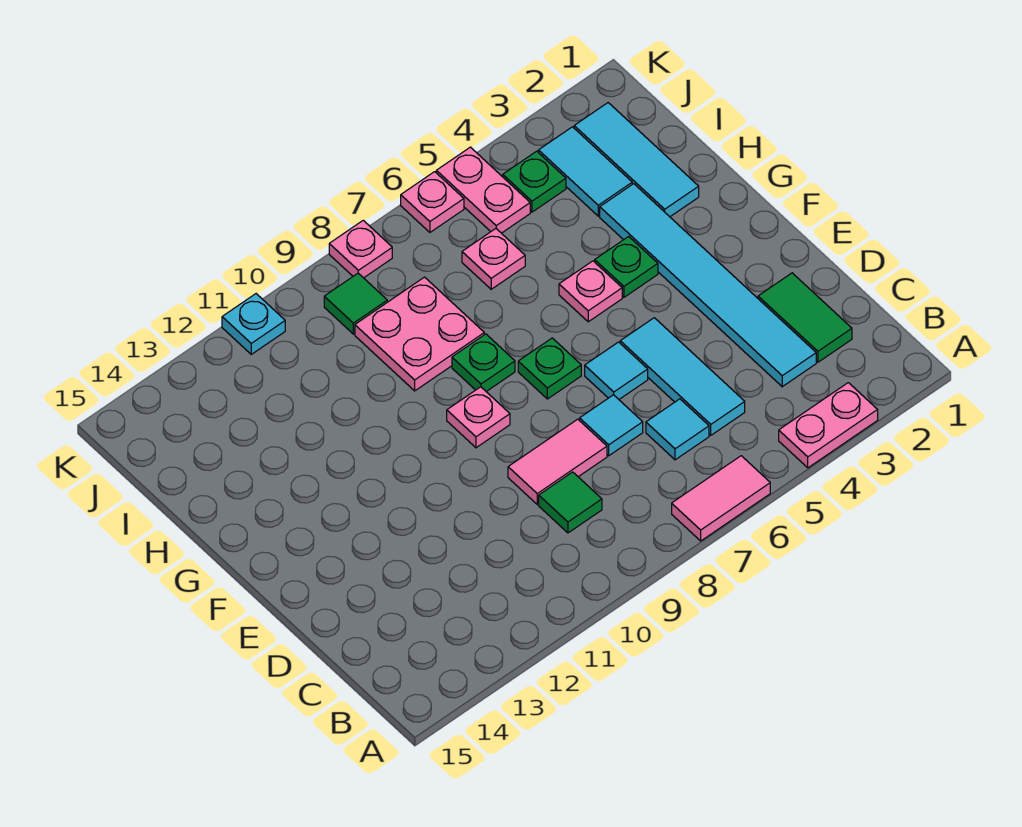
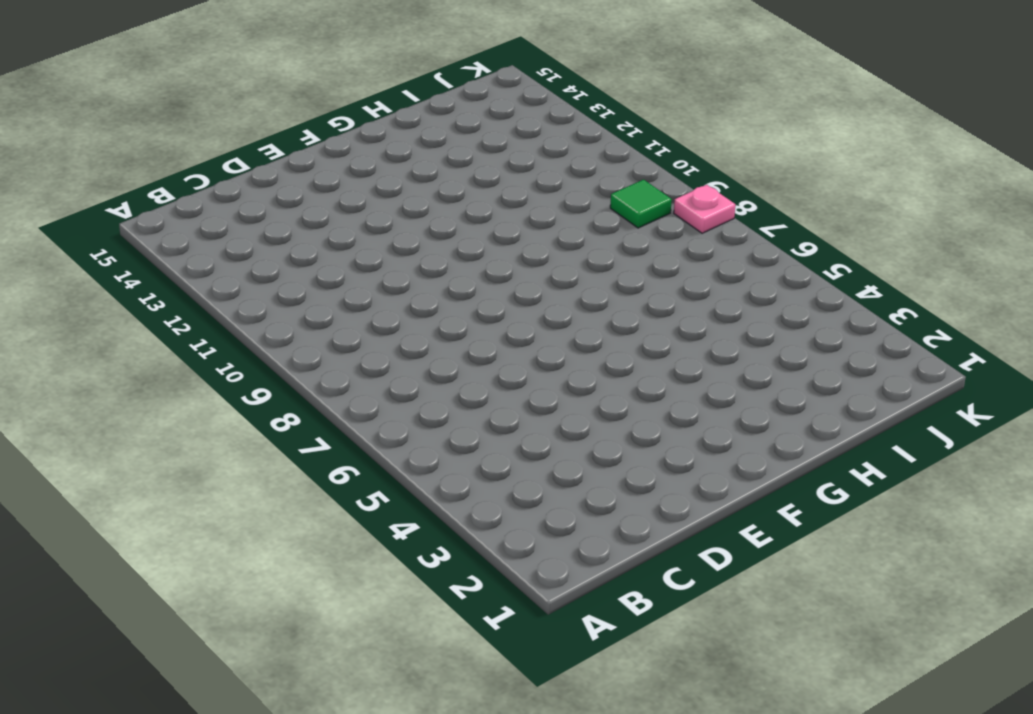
none -> pink plate A3:A4 level 1
none -> pink tile A6:A7 level 1
none -> green tile C2:D2 level 1

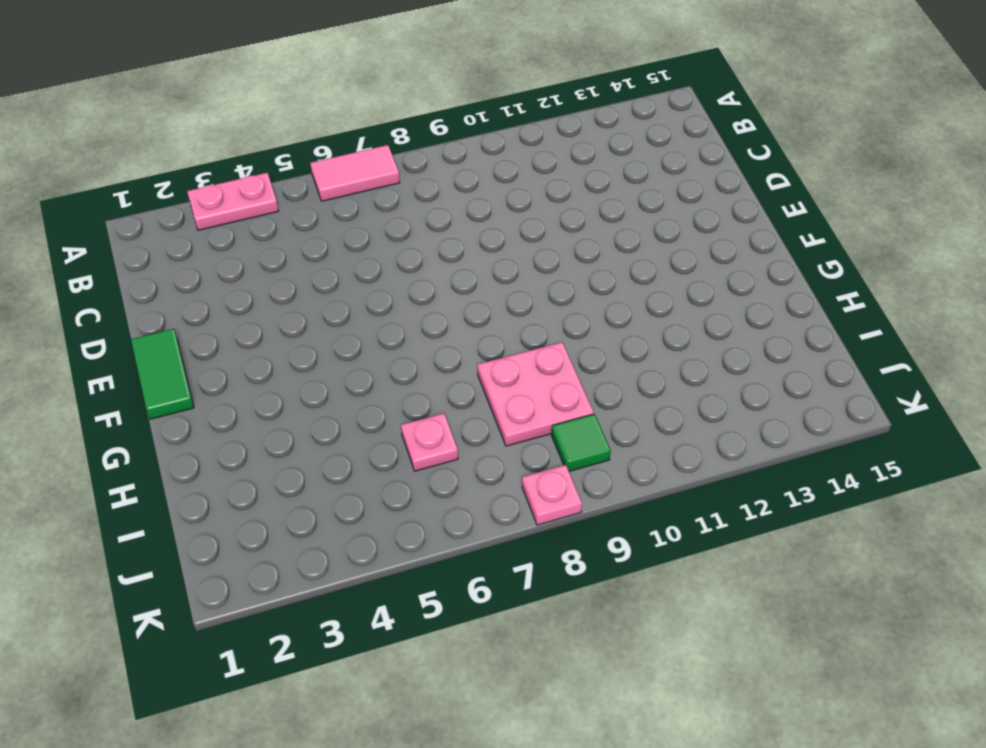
green tile E1:F1 level 1 -> green tile C2:D2 level 1
none -> cyan tile C3:H3 level 1
none -> cyan tile C5:E5 level 1
none -> cyan tile C6 level 1

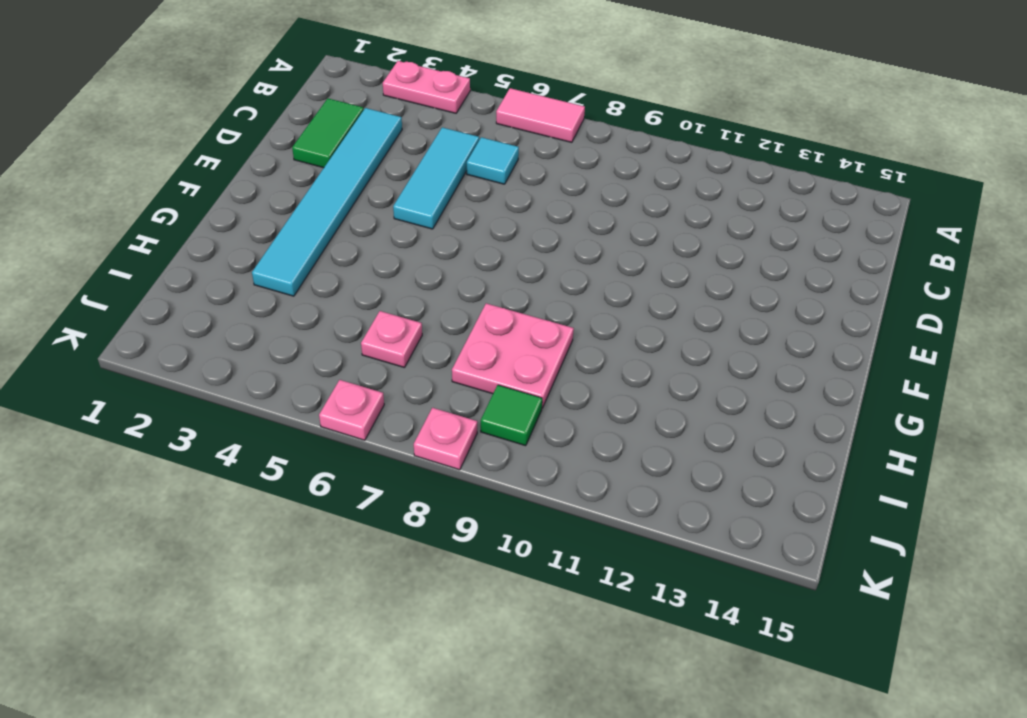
none -> green tile C9 level 1
none -> cyan tile D7 level 1
none -> pink tile D8:D9 level 1

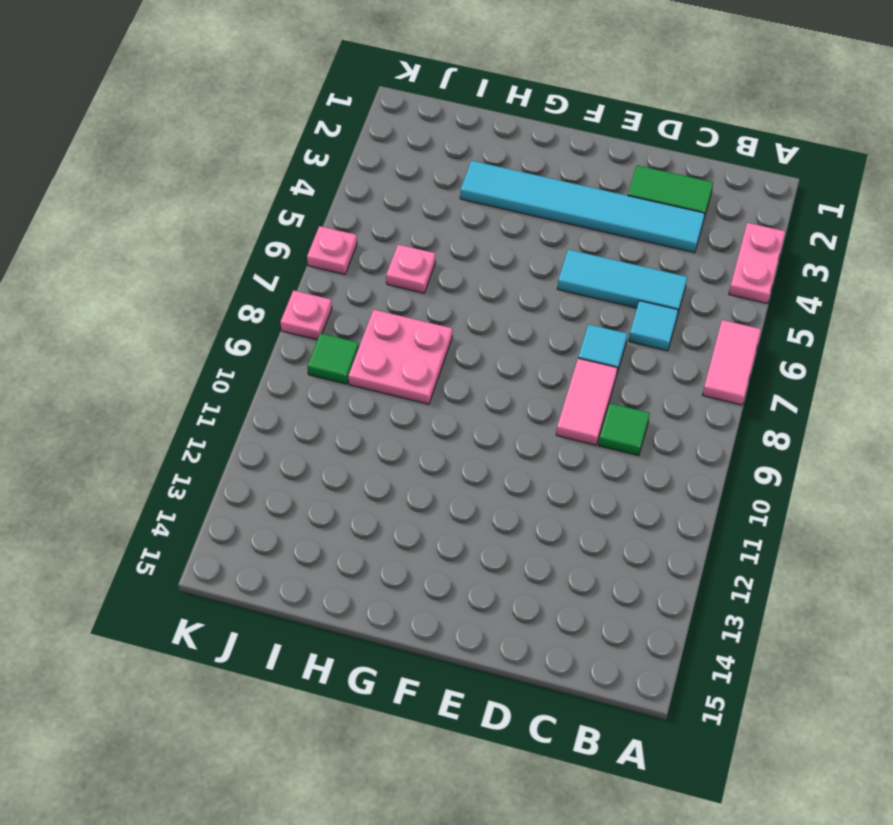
none -> cyan tile E6 level 1
none -> green plate F7 level 1
none -> pink plate F9 level 1

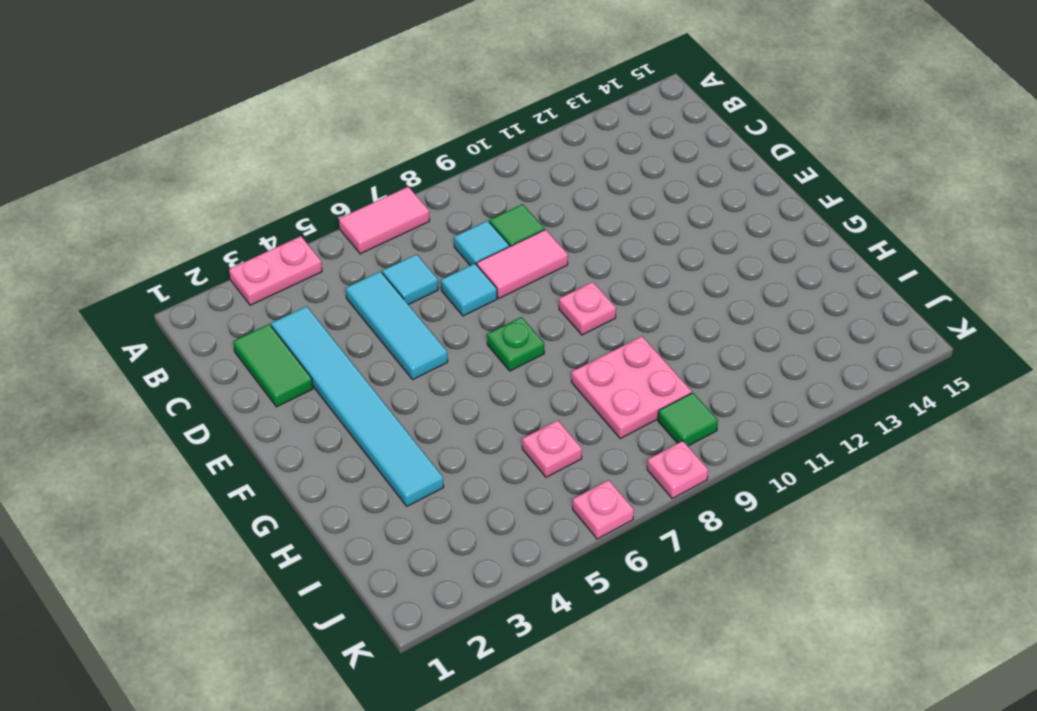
cyan tile C8 level 1 -> cyan tile E6 level 1
none -> green plate G4 level 1
none -> pink plate G5 level 1
none -> green plate G8 level 1

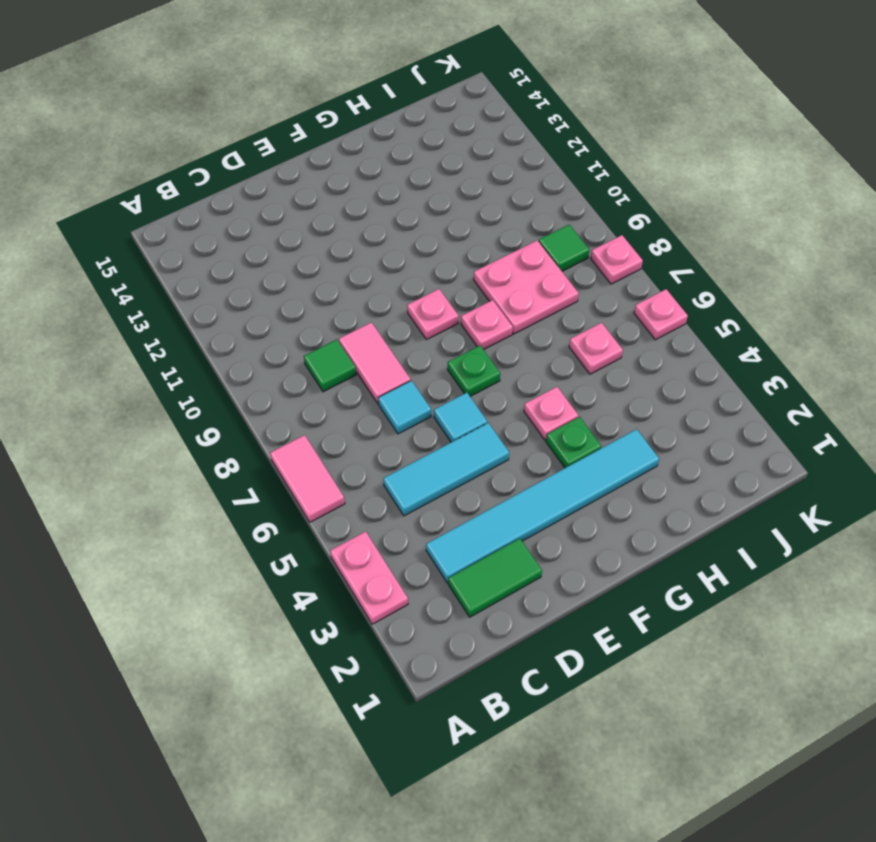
pink plate G8 level 1 -> green plate G8 level 1
none -> cyan tile C6 level 1
none -> cyan tile H2:J2 level 1
none -> cyan tile I3:J3 level 1

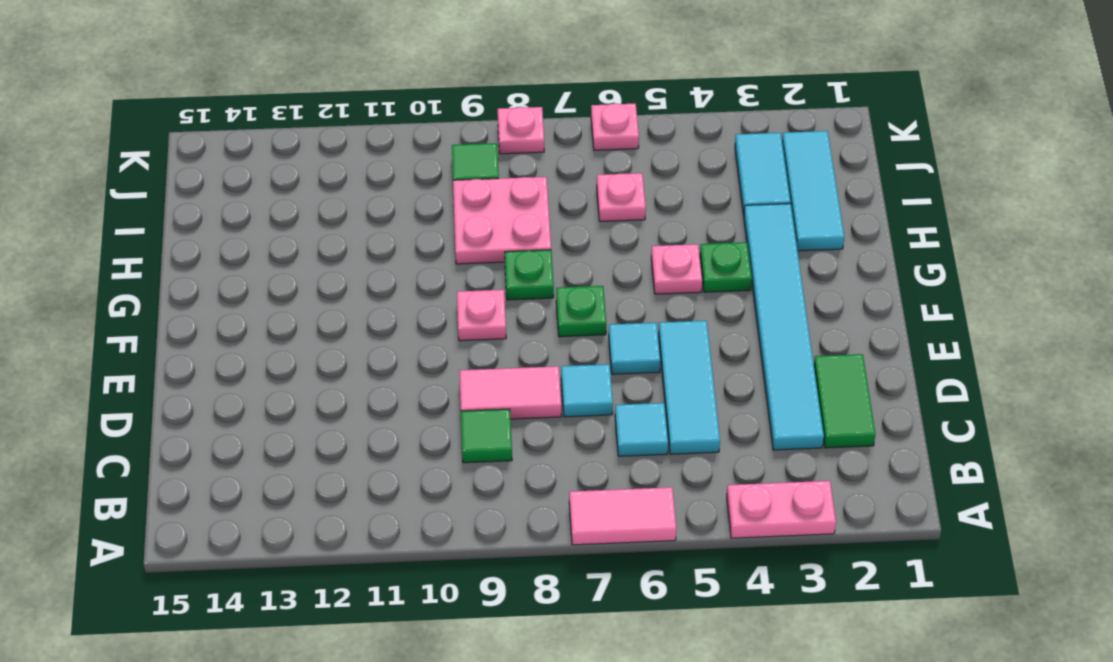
none -> green plate J4 level 1
none -> pink plate J5:K5 level 1
none -> cyan plate K11 level 1

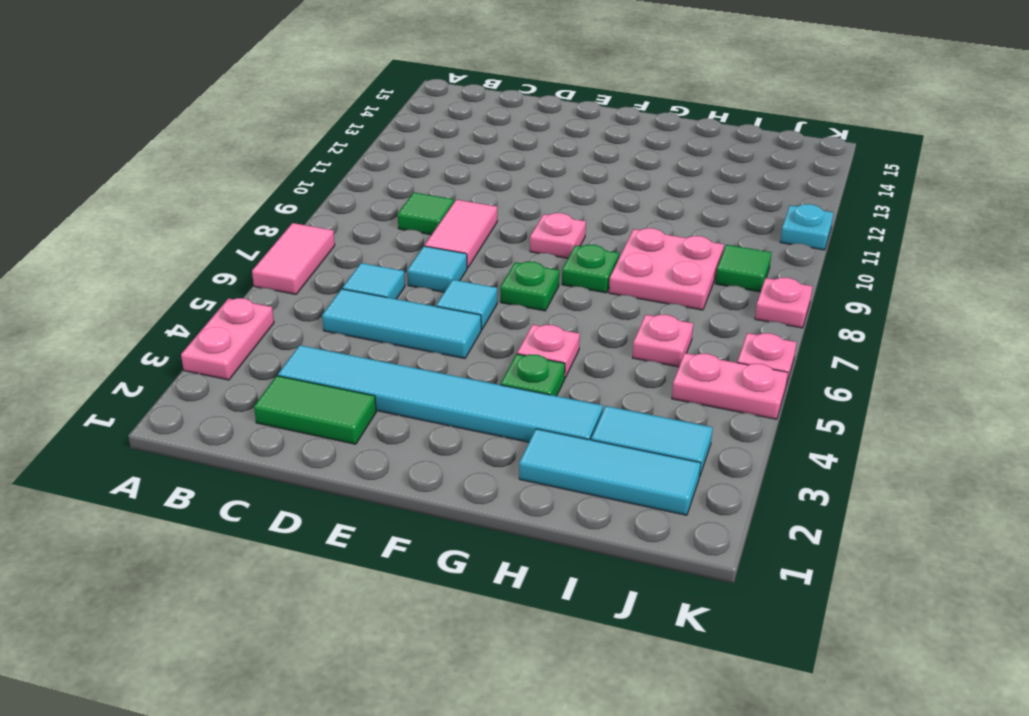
none -> green plate J4 level 1

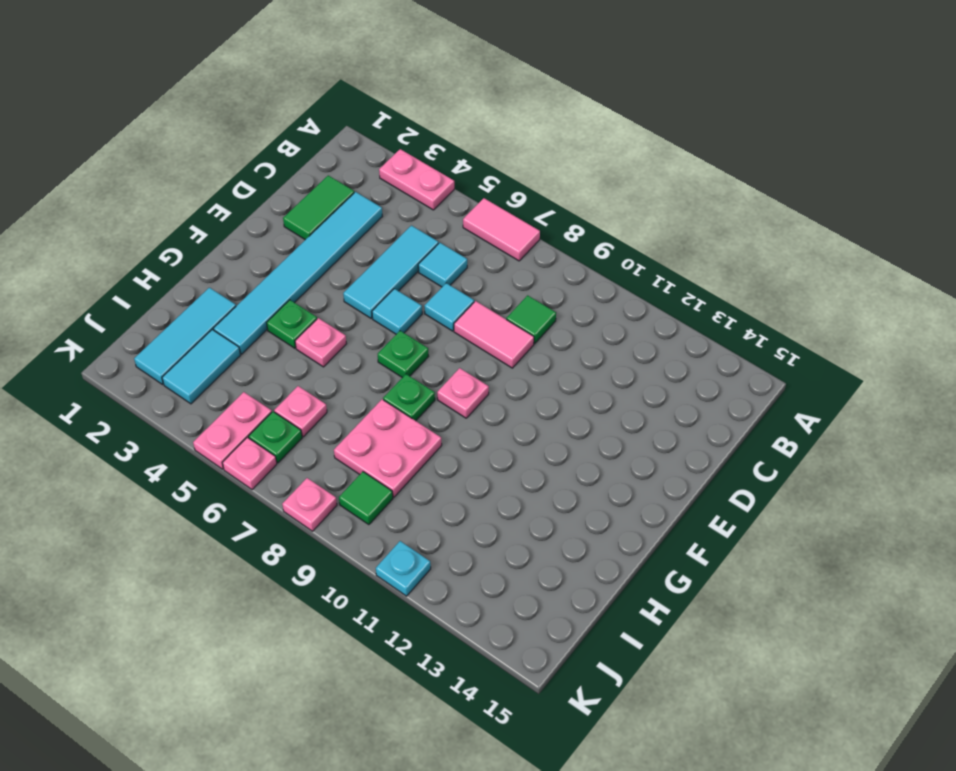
green plate J6 level 1 -> green plate J4 level 1

